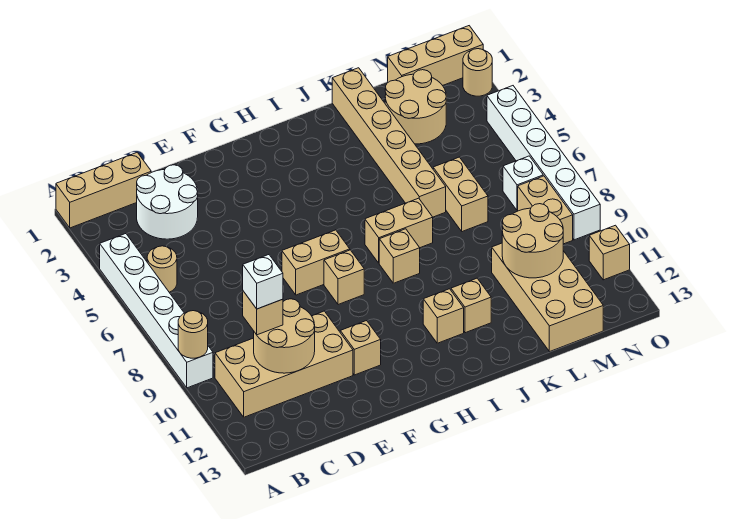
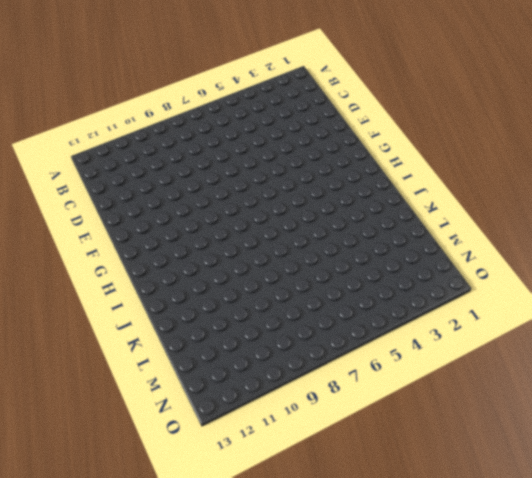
none -> tan brick A1:C1 level 1
none -> white brick A4:A9 level 1
none -> tan round brick B5 level 1

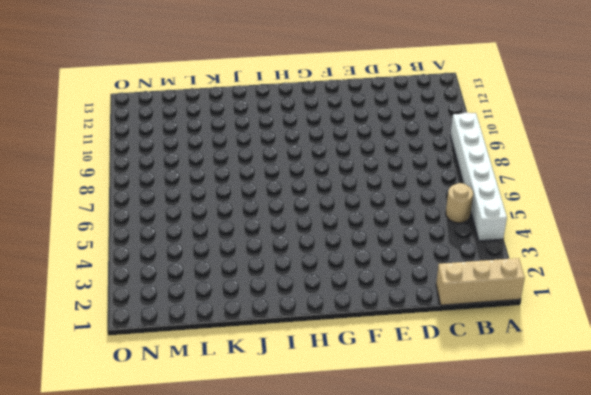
none -> tan brick B10:E11 level 1
none -> white round brick C2:D3 level 1
none -> tan brick F7:G7 level 1

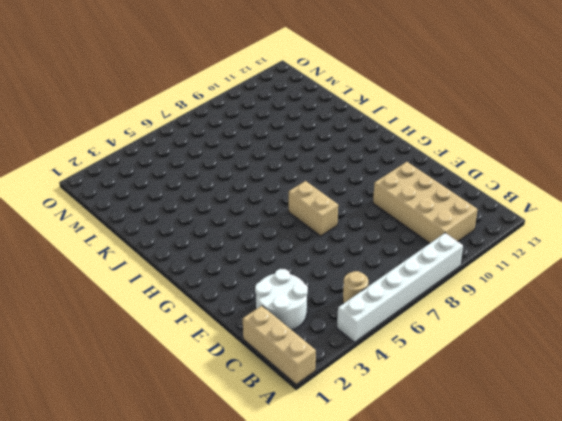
none -> tan brick F11 level 1
none -> tan brick G8 level 1
none -> tan brick I7:J7 level 1

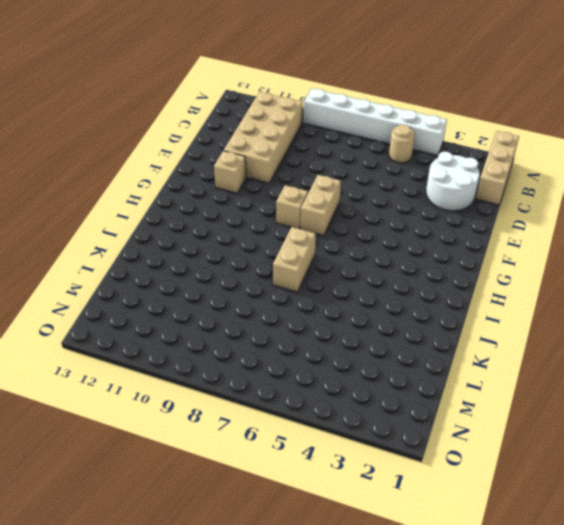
none -> tan brick I8 level 1
none -> tan brick I11 level 1
none -> tan brick J11 level 1

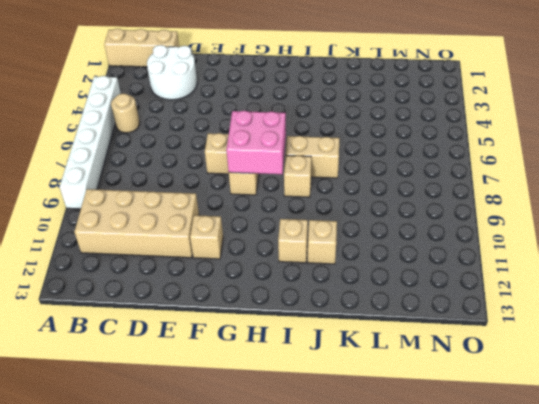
pink brick G7:H8 level 2 -> none
none -> tan brick K1:K6 level 1
none -> tan round brick L2:M3 level 1
none -> tan brick L6:L7 level 1

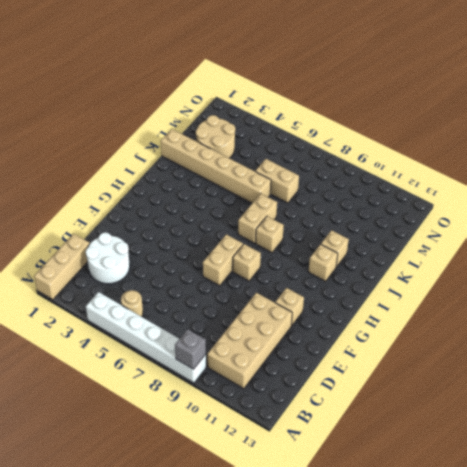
grey brick A9 level 2 -> tan round brick A9 level 2
none -> tan brick L10:M13 level 1
none -> tan brick M1:O1 level 1
none -> white brick N7 level 1

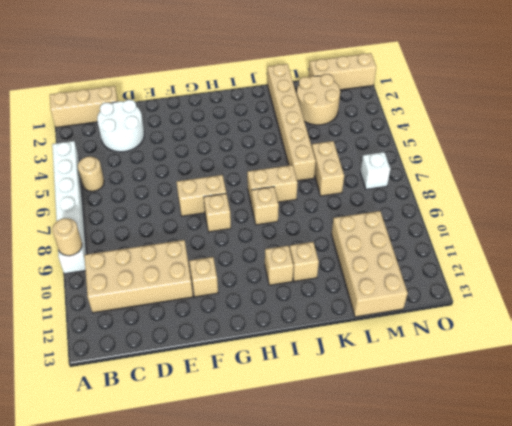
none -> tan brick N8:N9 level 1
none -> tan round brick O2 level 1
none -> white brick O4:O9 level 1

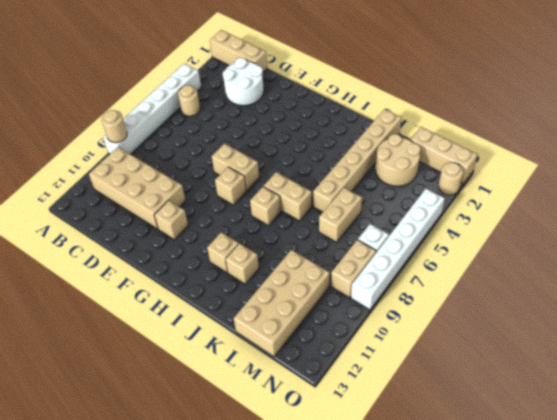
none -> tan brick O11 level 1
none -> tan round brick C10:D11 level 2
none -> tan round brick L10:M11 level 2

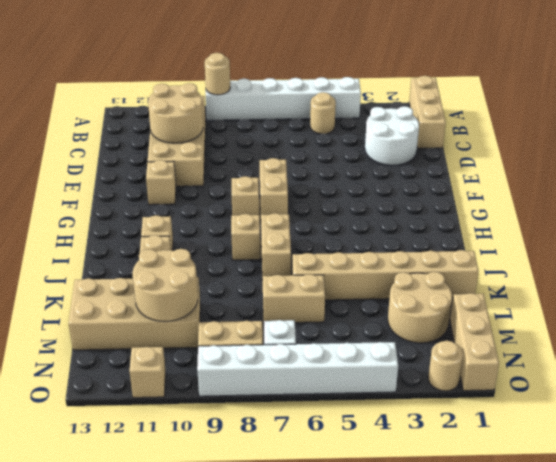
none -> tan brick C10 level 3
none -> white brick C10 level 4

